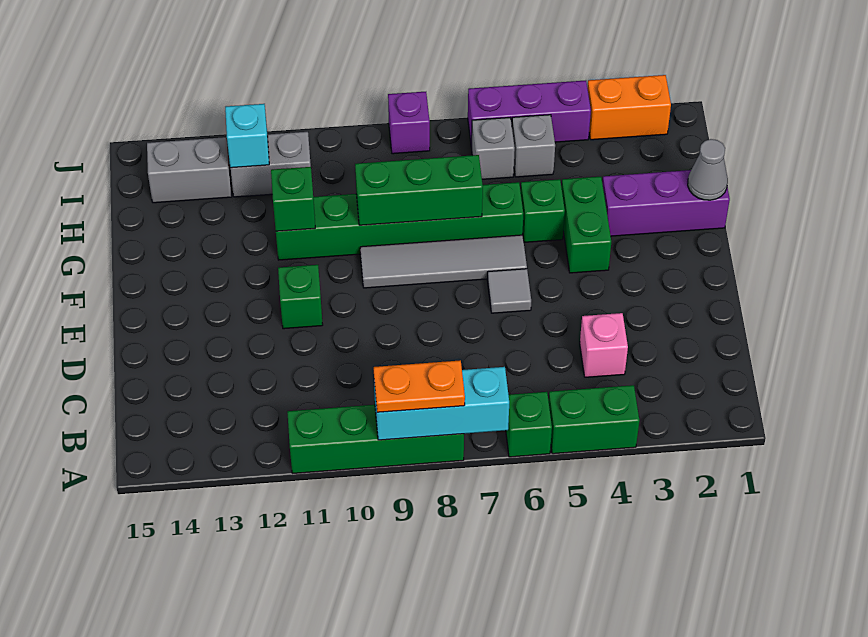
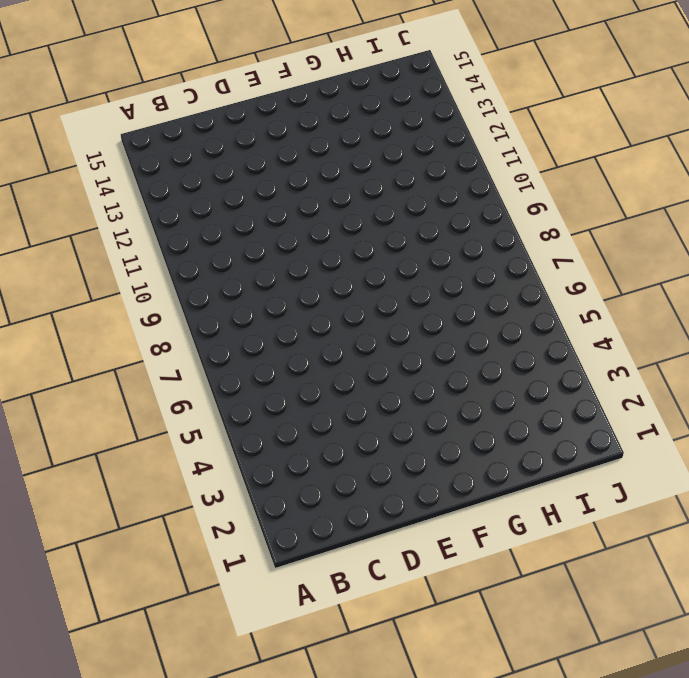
none -> green brick A4:A5 level 1
none -> green brick A6 level 1
none -> green brick A8:A11 level 1

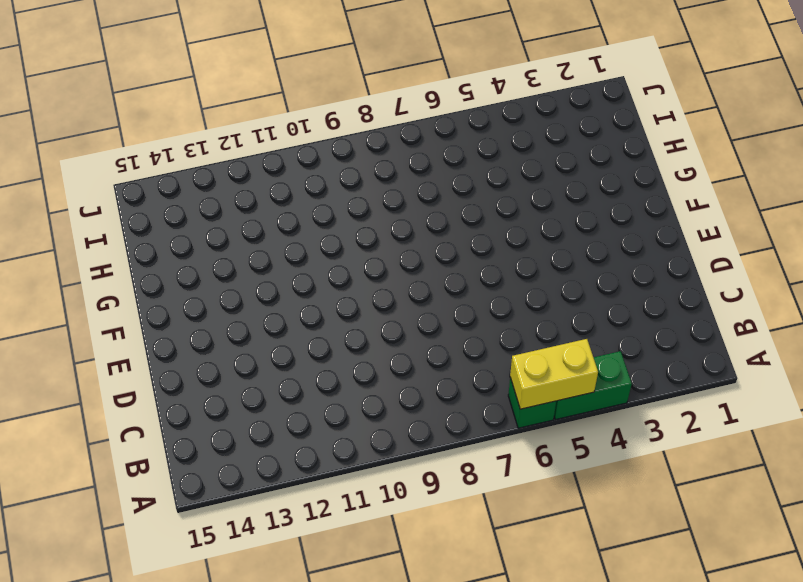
yellow brick A5:A6 level 2 -> none
none -> green brick A8:A11 level 1
none -> pink brick C4 level 1
none -> grey tile E6 level 1

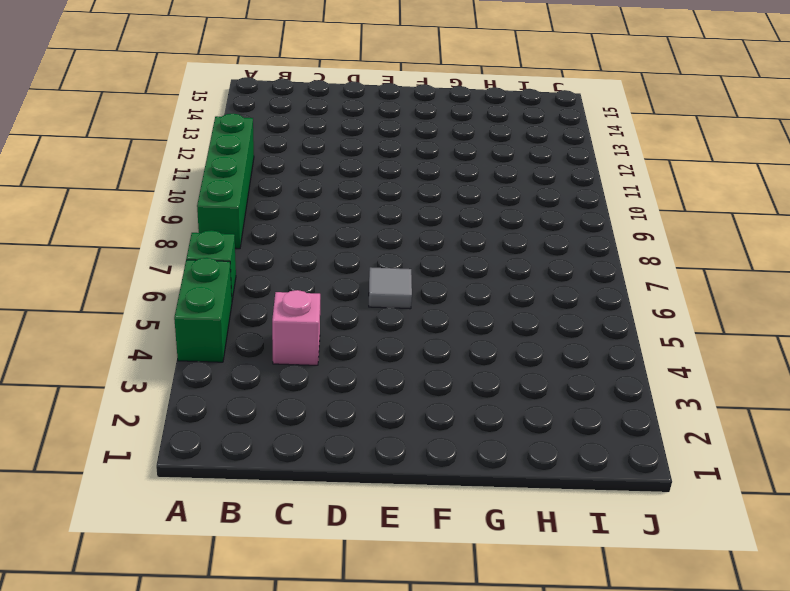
none -> green brick E11 level 1
none -> green brick F4:G4 level 1
none -> grey tile F6:F9 level 1

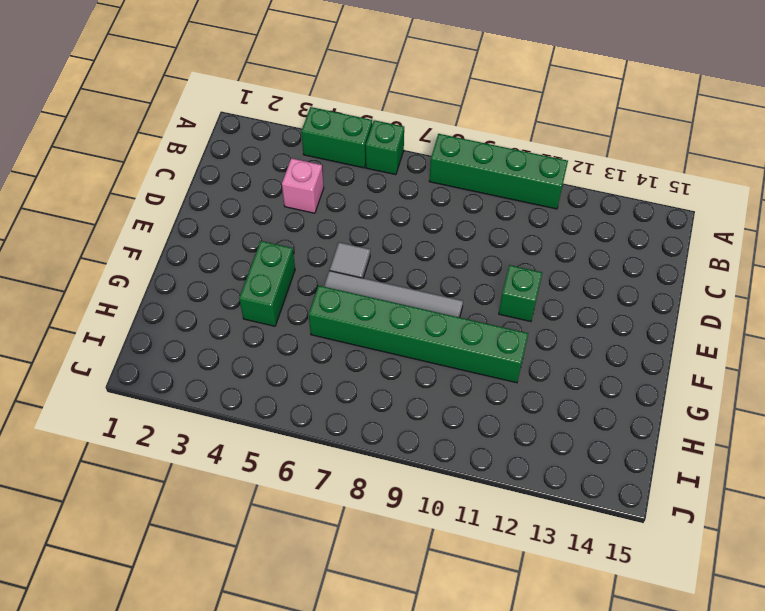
none -> purple brick G1:G3 level 1
none -> green brick G5 level 1
none -> grey brick I5 level 1

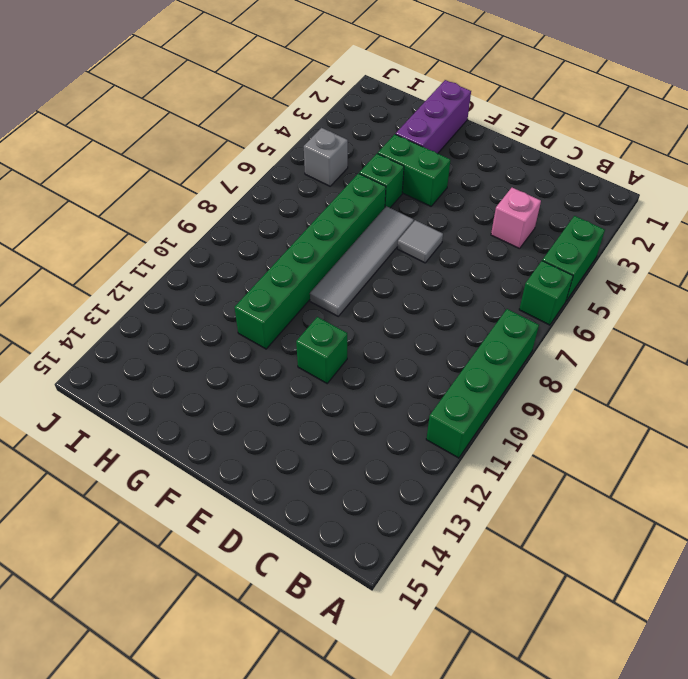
none -> grey brick I6 level 1
none -> grey brick I11:I12 level 1
none -> grey brick I13:I14 level 1

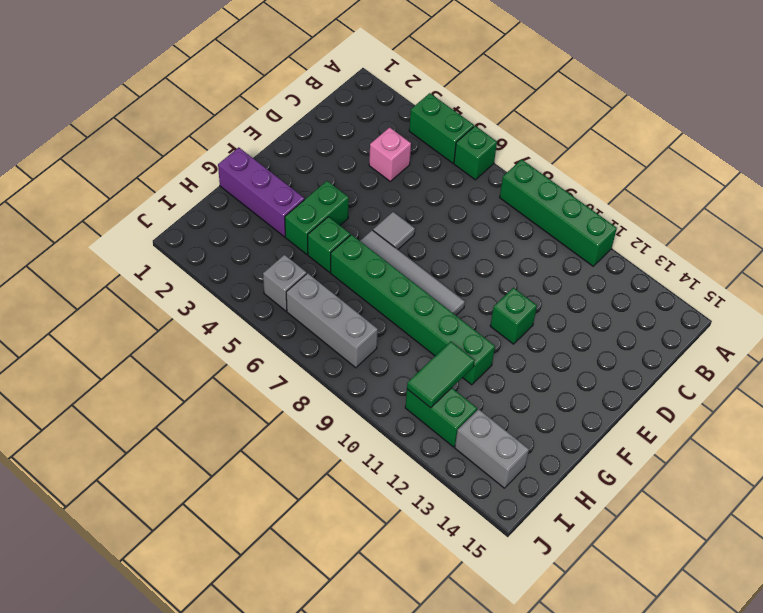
green tile H11:I11 level 2 -> none
grey brick I6:I8 level 1 -> grey brick I6 level 1
green brick I11:I12 level 1 -> grey brick I11:I12 level 1
none -> orange brick J2:J3 level 1
none -> purple brick J4:J6 level 1
none -> purple brick J8 level 1

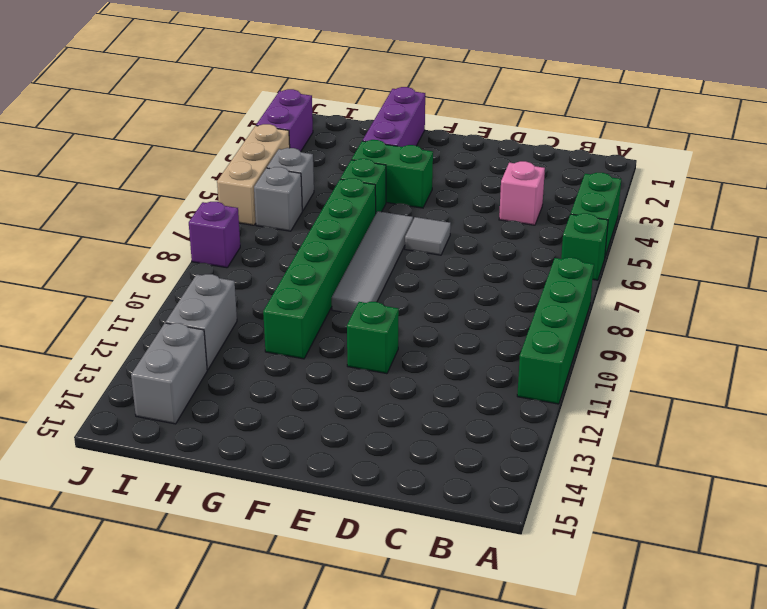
purple brick J2:J3 level 1 -> orange brick J2:J3 level 1
tan brick J4:J6 level 1 -> purple brick J4:J6 level 1
none -> cyan brick A7:A9 level 2
none -> grey cone G1 level 2
none -> green brick G7:G9 level 2

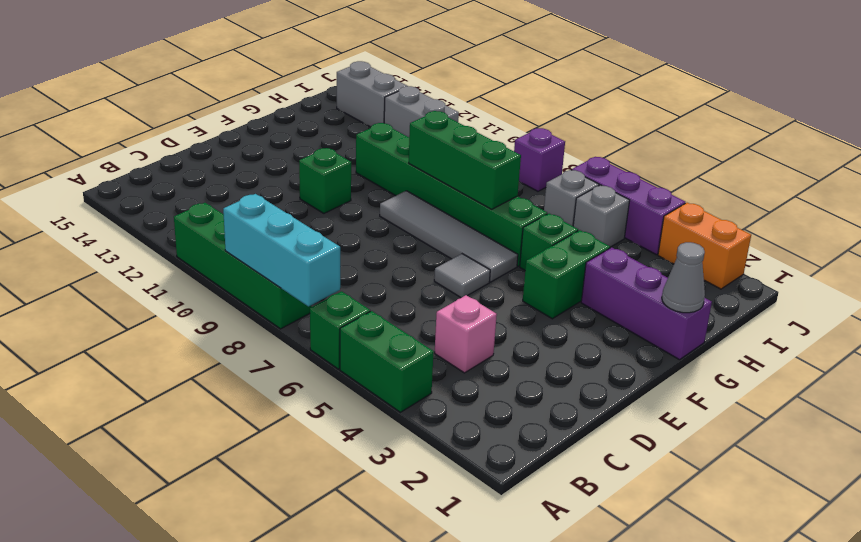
none -> green brick G11 level 2
none -> cyan brick I12 level 2
none -> orange plate A8:A9 level 3

